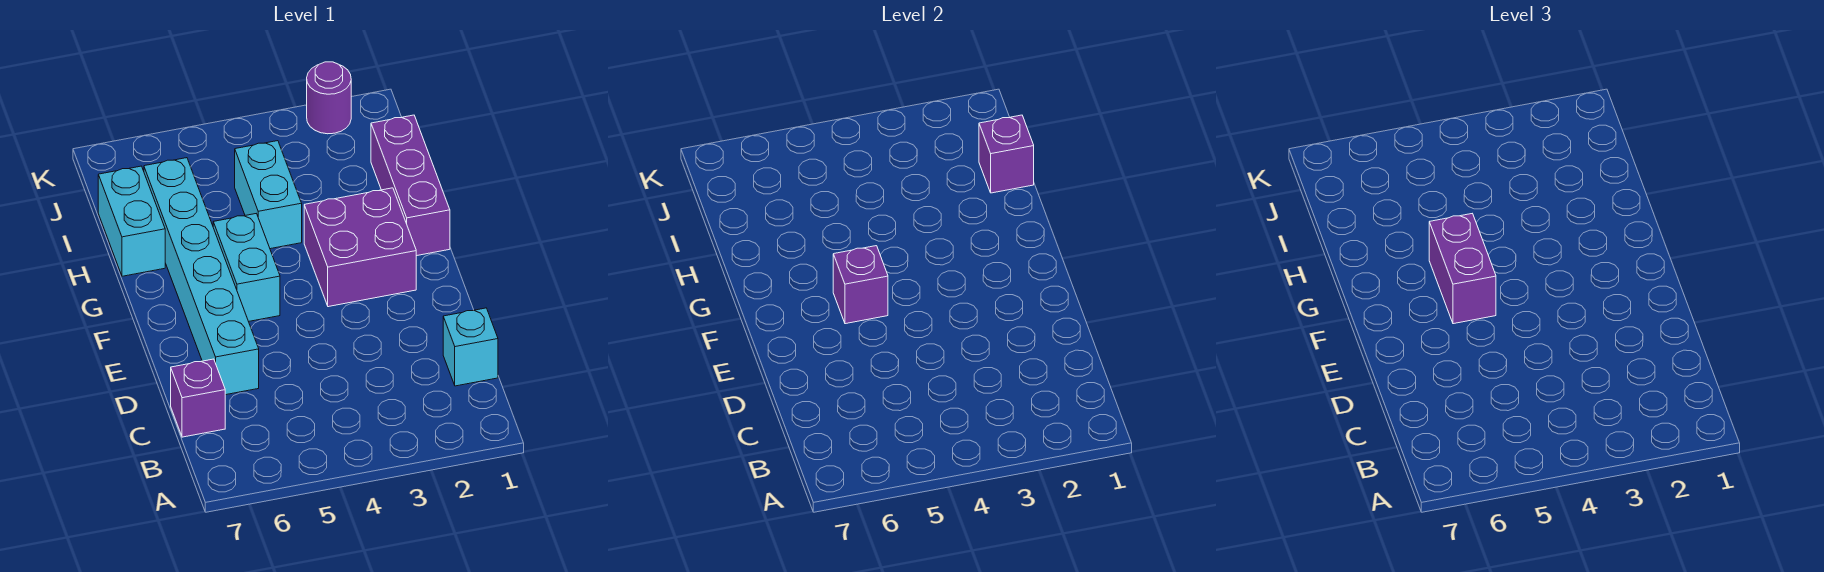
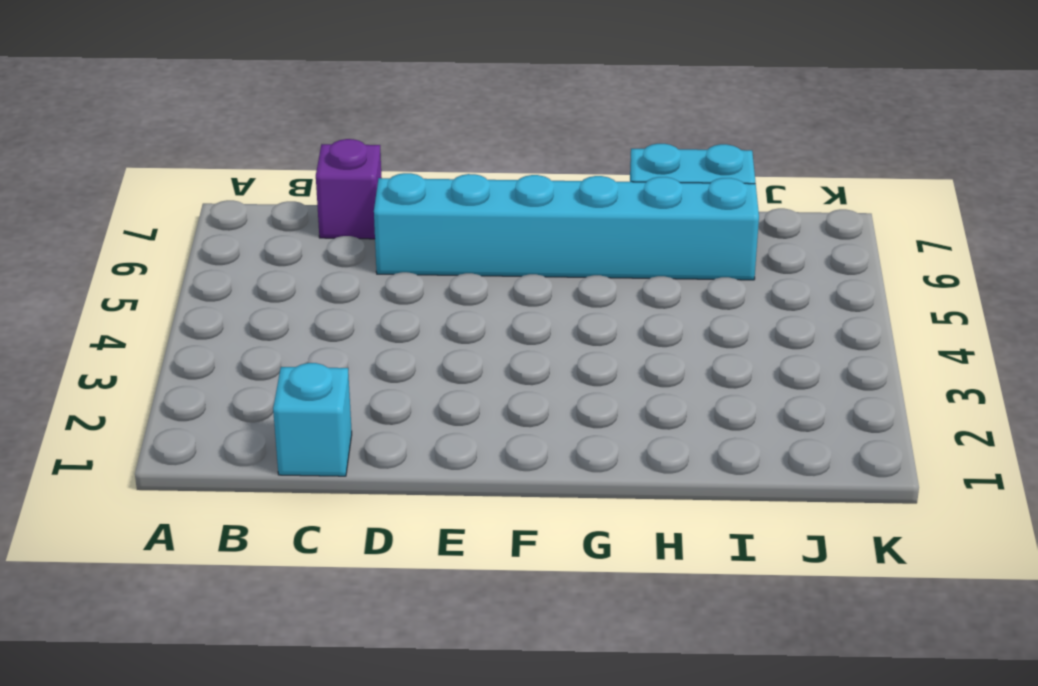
none -> purple brick F2:G3 level 1
none -> cyan brick F5:G5 level 1
none -> purple brick G1:I1 level 1

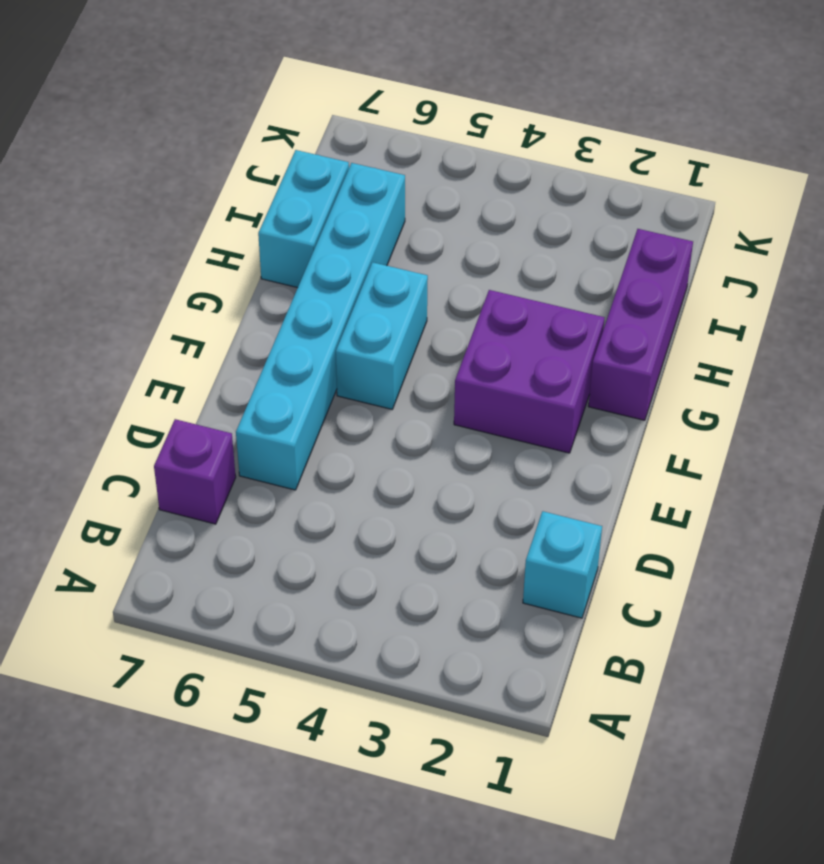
none -> cyan brick H4:I4 level 1
none -> purple round brick K2 level 1
none -> purple brick F5 level 2

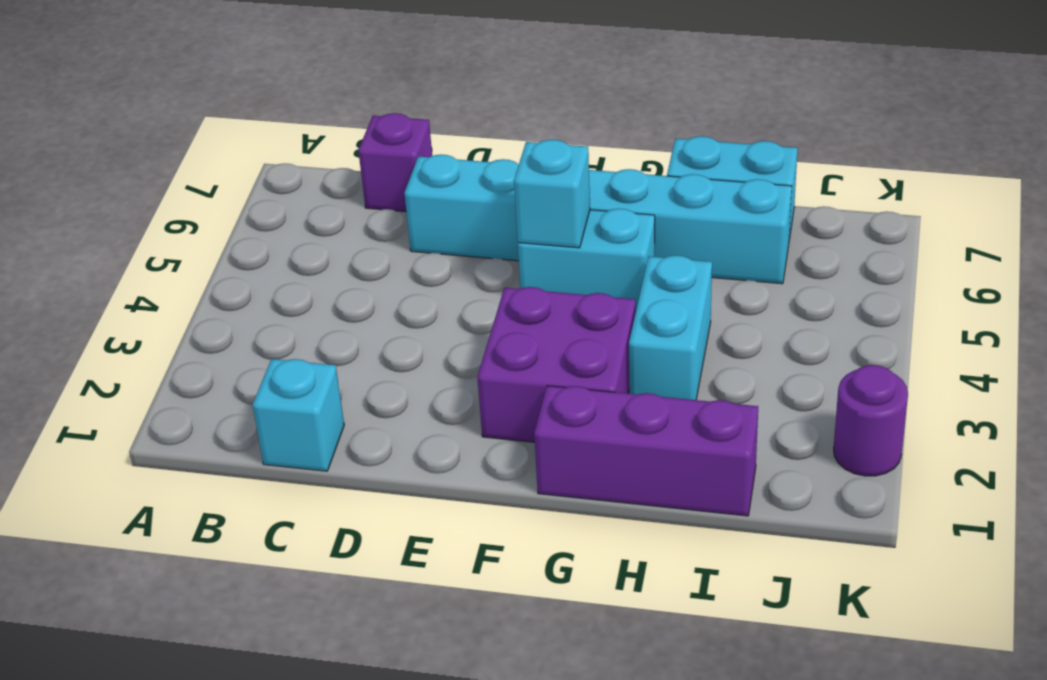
cyan brick F5 level 2 -> purple brick F5 level 2
cyan brick H3:H4 level 1 -> cyan brick H4:I4 level 1
none -> purple brick I1 level 2
none -> purple brick F5:G5 level 3

